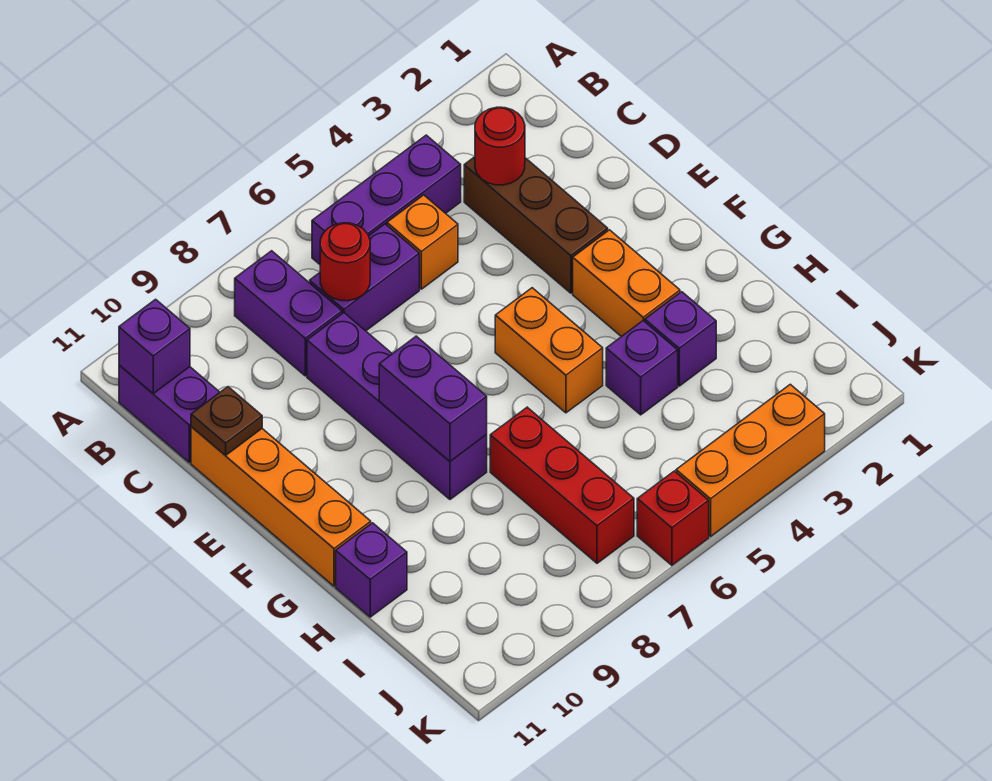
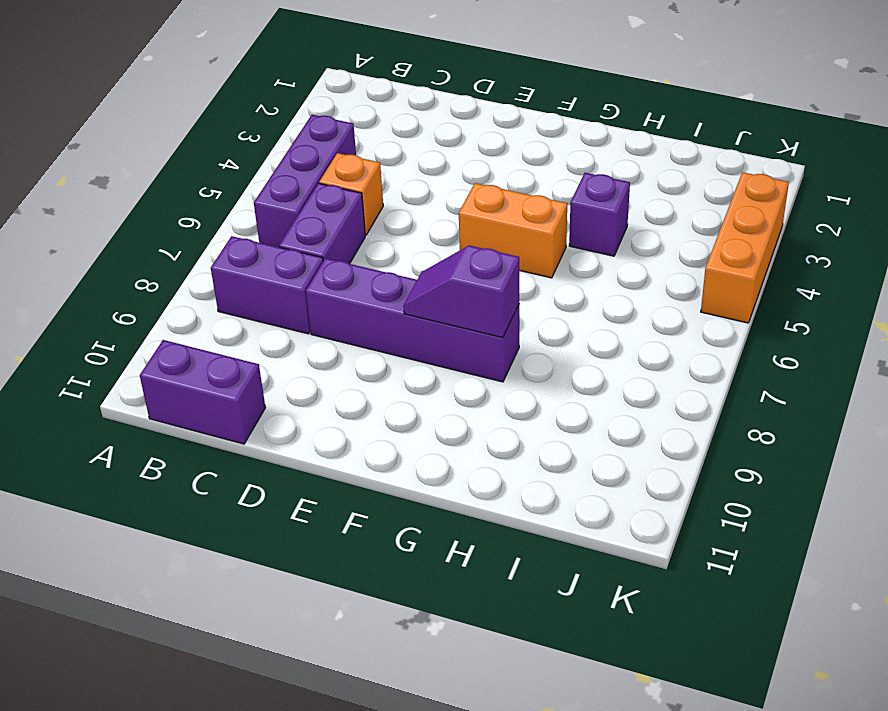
purple slope F8:G8 level 2 top G -> purple brick F8:G8 level 2
none -> brown brick C3:E3 level 1
none -> orange brick D11:G11 level 1
none -> orange brick F3:G3 level 1

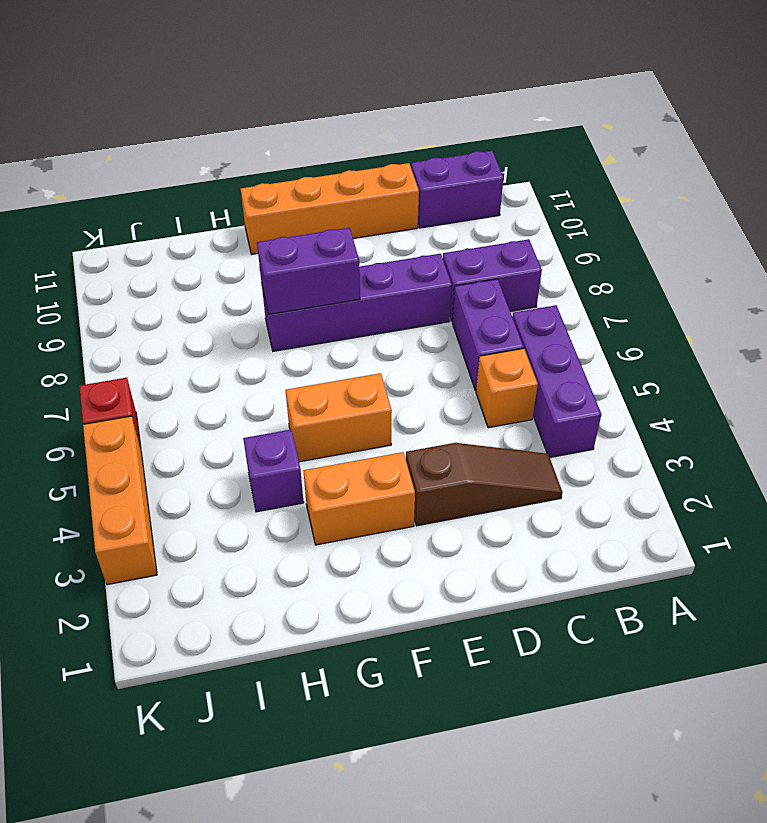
brown slope C3:E3 level 1 top E -> brown brick C3:E3 level 1
none -> purple brick H3 level 1
none -> red brick H7:J7 level 1
none -> purple brick H11 level 1

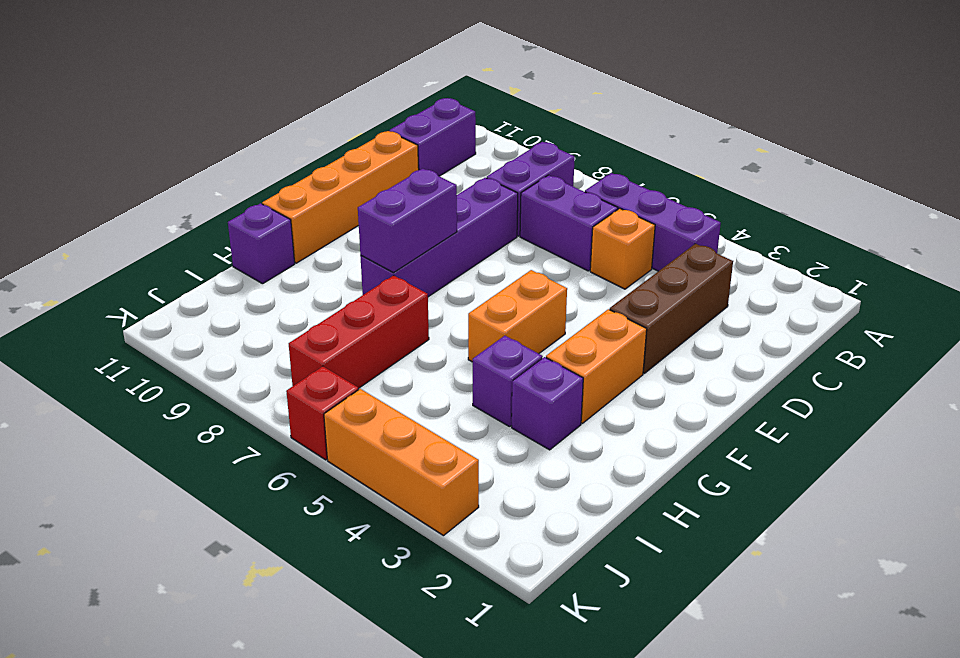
none -> purple brick B11 level 2
none -> red round brick C3 level 2
none -> red round brick C7 level 2

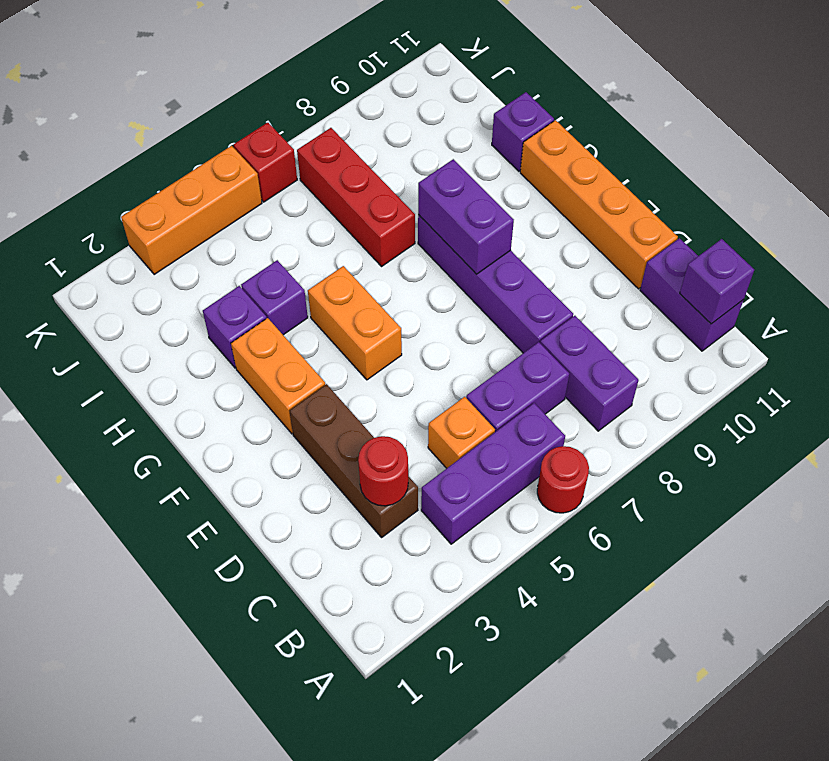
red round brick A6 level 1 -> red round brick C7 level 2
none -> brown plate D11 level 2

